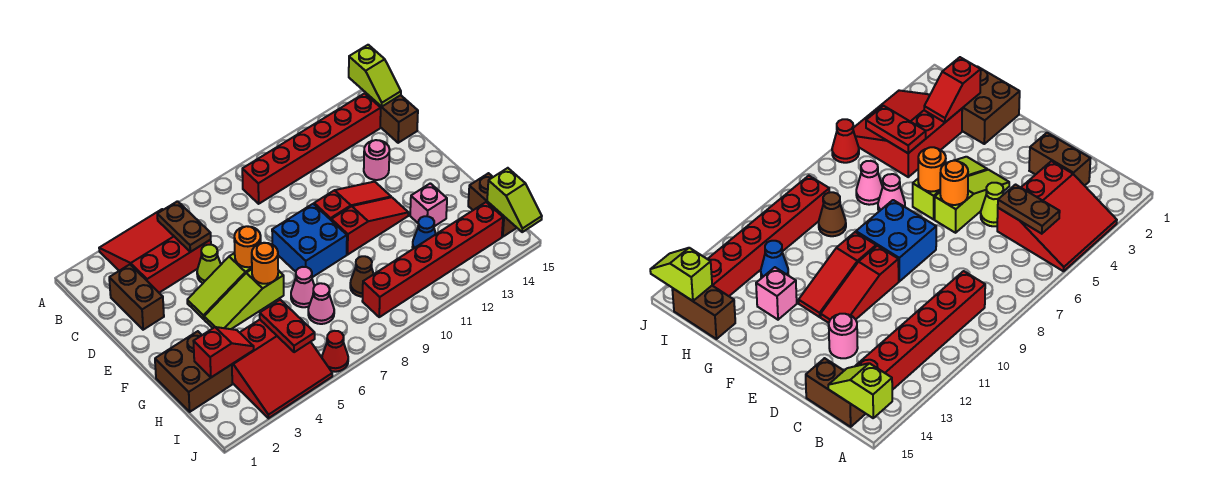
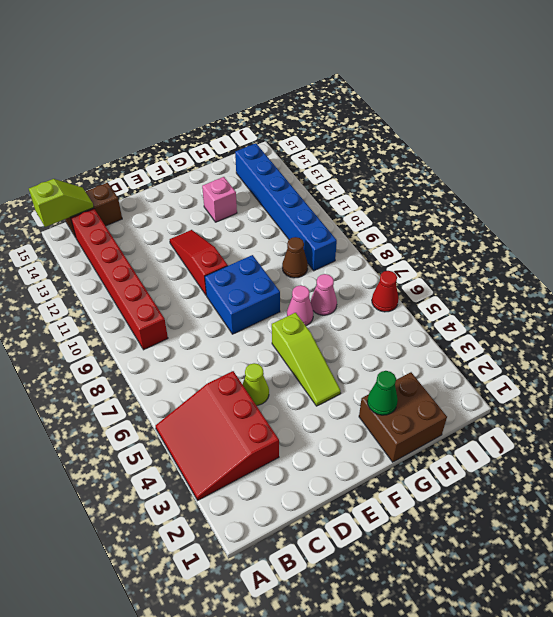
green cone G2 level 2 -> none
blue brick I9:I14 level 1 -> red brick I9:I14 level 1
none -> brown brick C2:D2 level 1
none -> pink round brick D13 level 1
none -> lime slope E4:E6 level 1 top 6

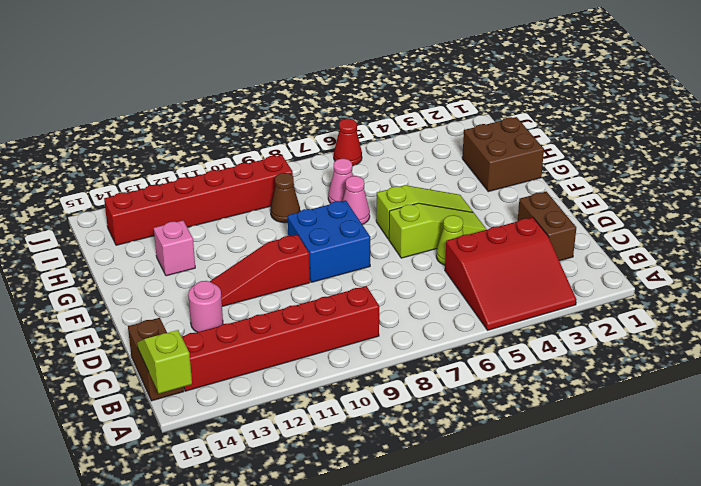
none -> red slope F10:F12 level 1 top 10
none -> red slope H3:J5 level 1 top H
none -> blue cone H12 level 1

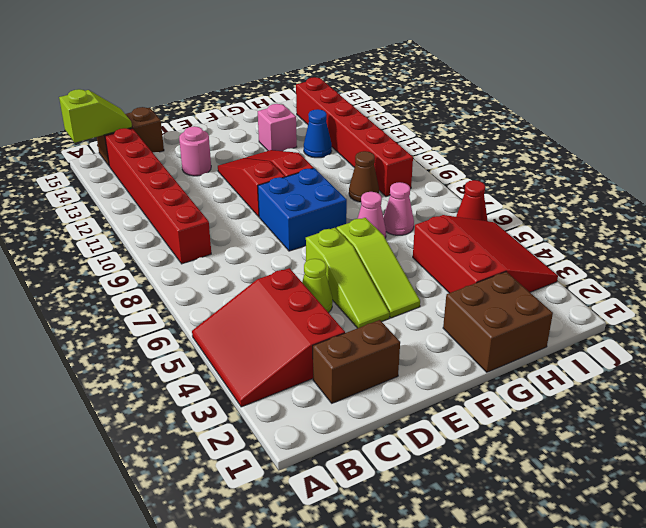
none -> brown brick H15:I15 level 1
none -> brown plate B5:C5 level 2
none -> orange round brick E6 level 2

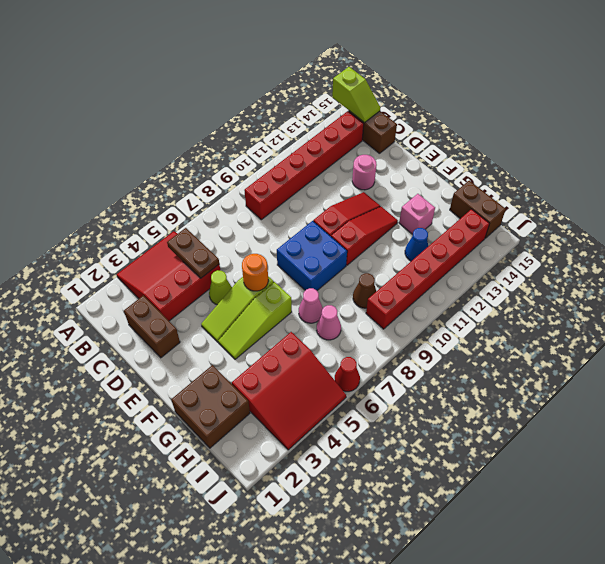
none -> orange round brick F6 level 2
none -> red slope H2:H3 level 2 top 2
none -> red plate H5:I5 level 2

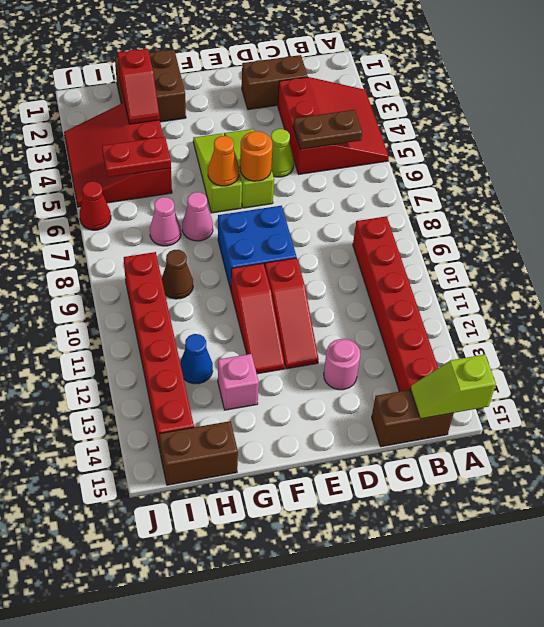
orange cone F6 level 2 -> orange round brick F6 level 2
none -> lime slope I15:J15 level 2 top I

